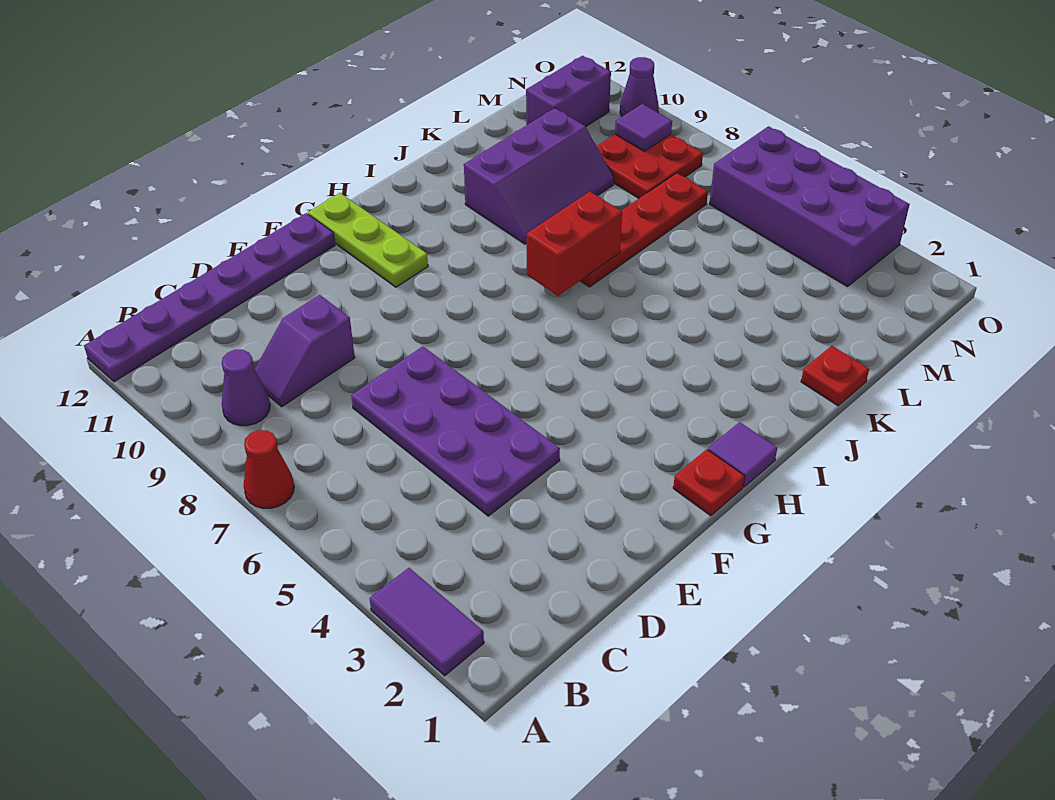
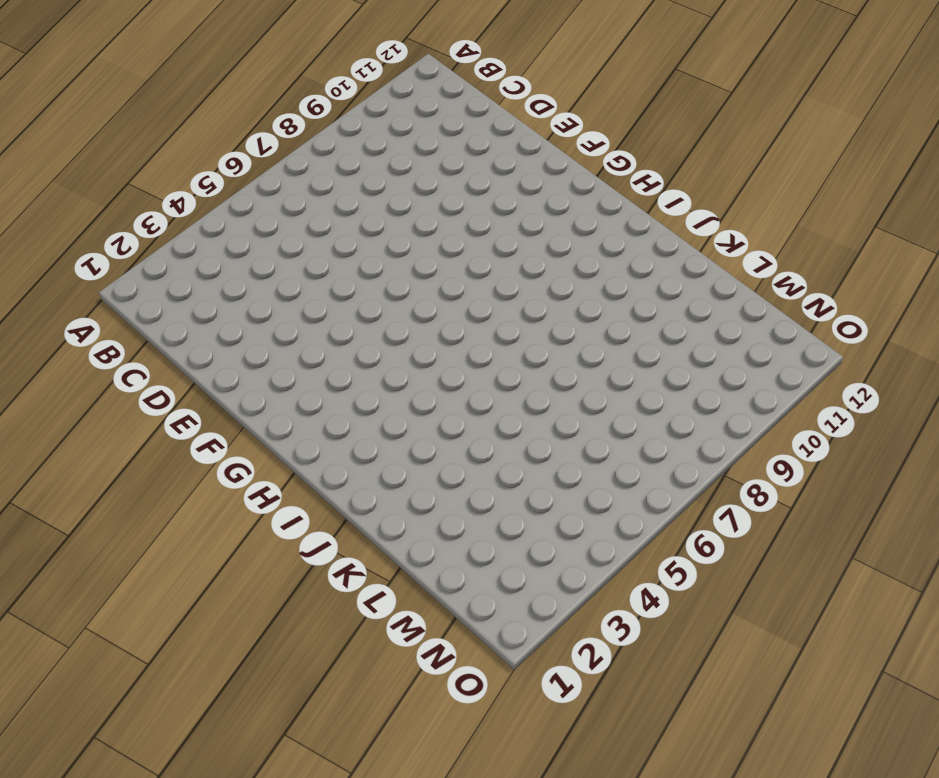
none -> purple tile A2:A3 level 1
none -> red cone A7 level 1
none -> purple plate A12:F12 level 1

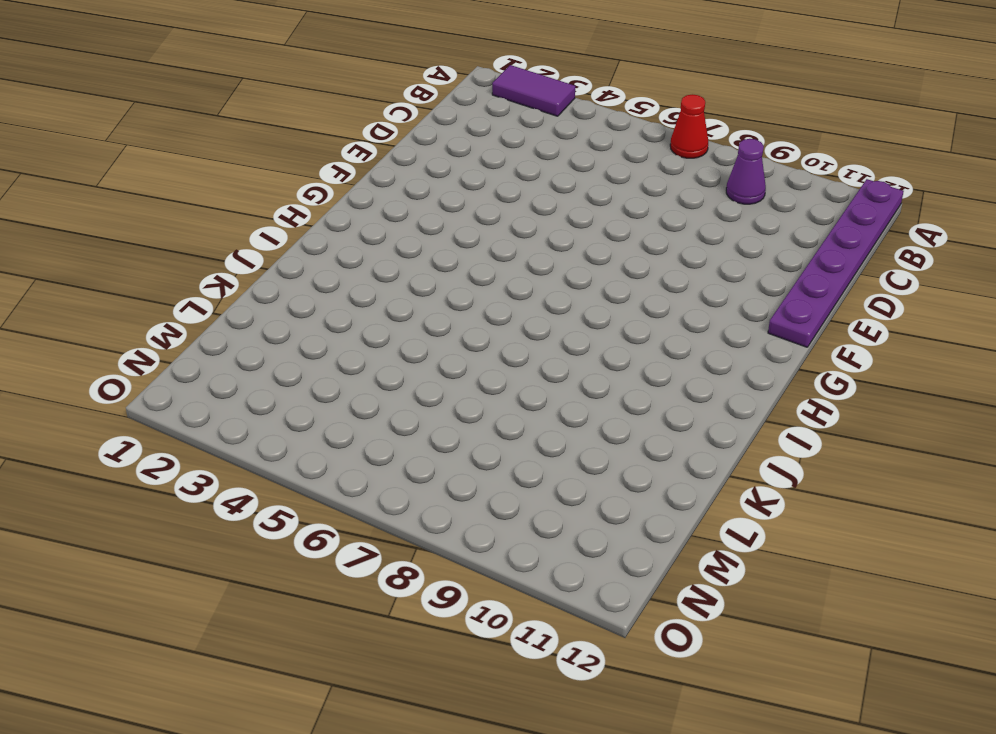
none -> purple slope C9:D9 level 1 top D
none -> purple plate D4:E7 level 1
none -> red plate G1 level 1

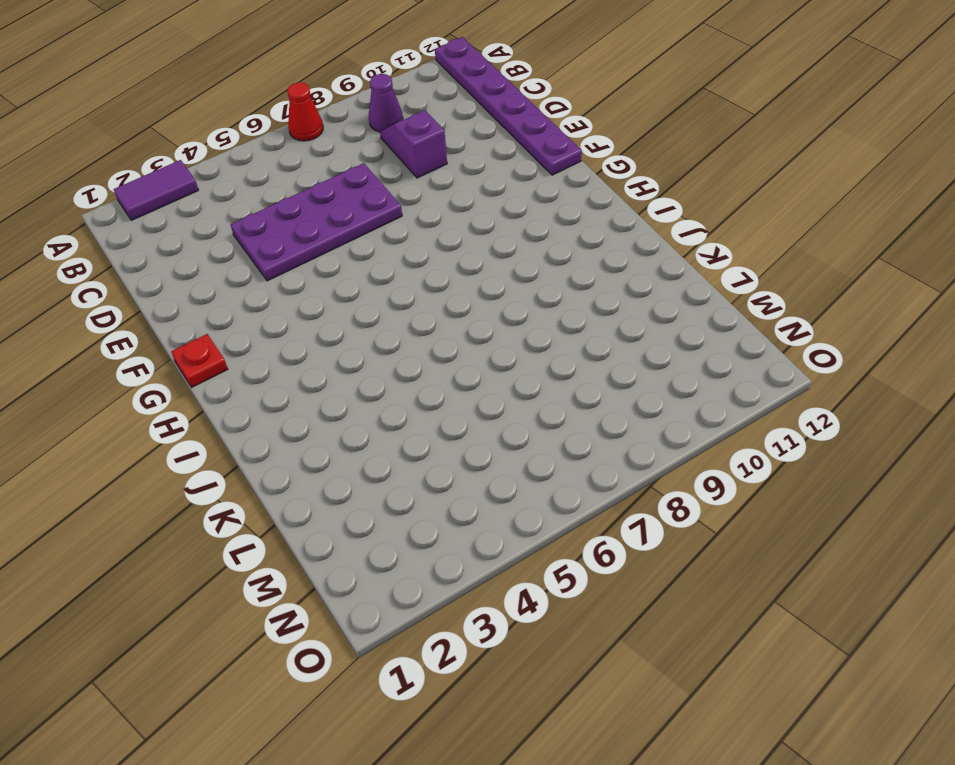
none -> lime plate G10:G12 level 1
none -> purple tile H1 level 1
none -> red plate J7:M7 level 1

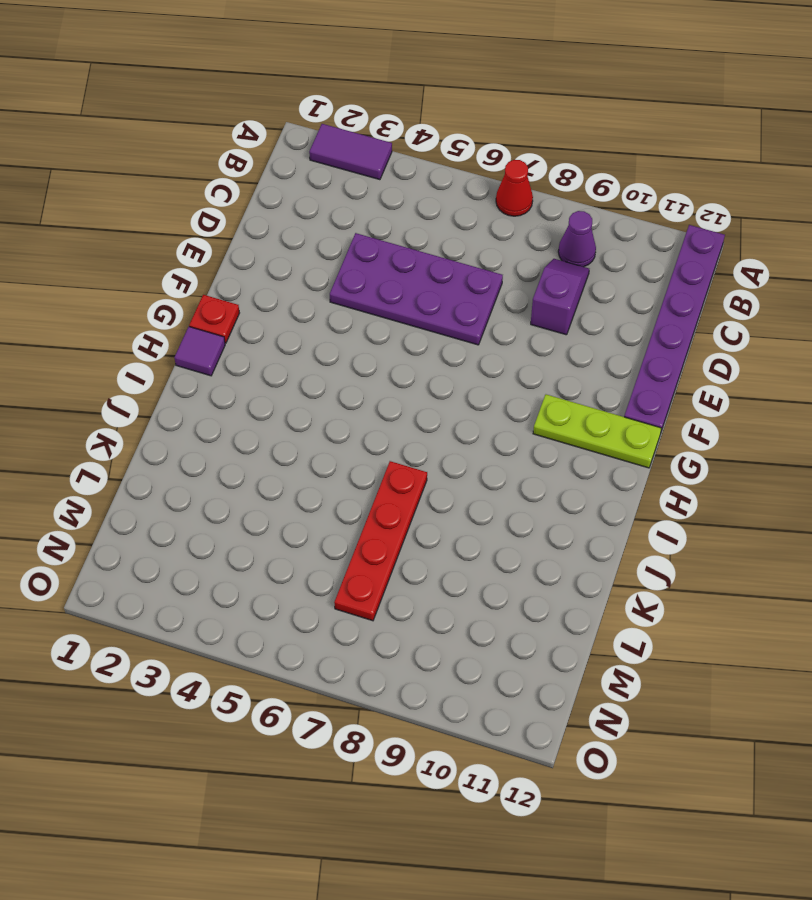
none -> purple slope J9:L10 level 1 top 10
none -> red plate K1 level 1
none -> red plate M8:N9 level 1

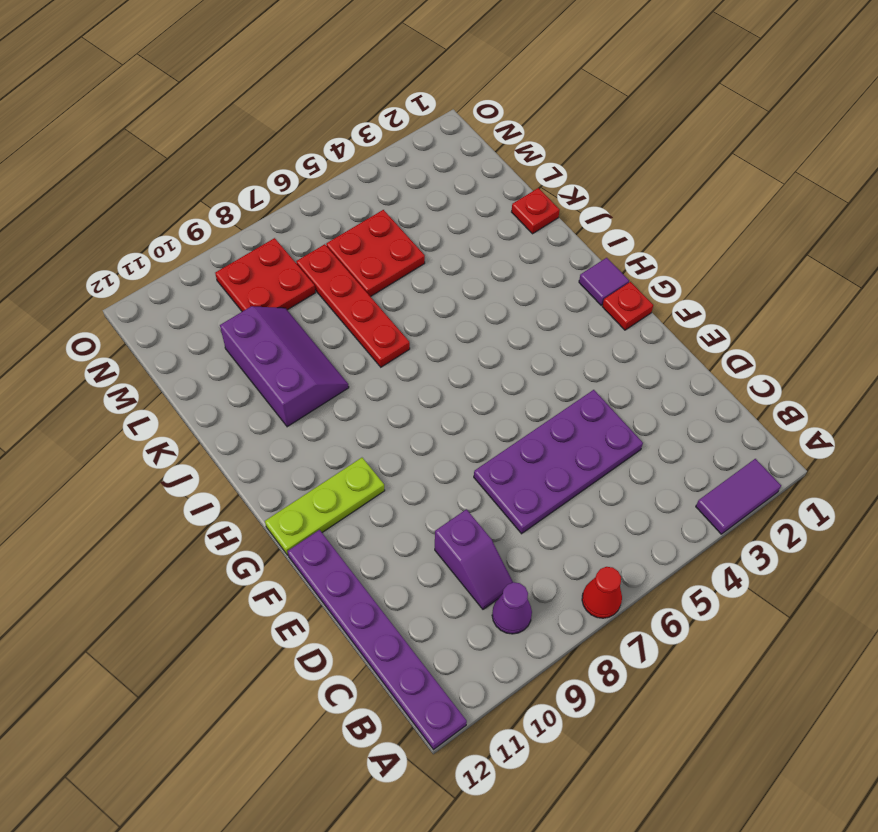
red plate L5:M6 level 1 -> none
none -> purple brick M11:N11 level 1
none -> purple brick N3:O6 level 1
none -> purple cone O10 level 1

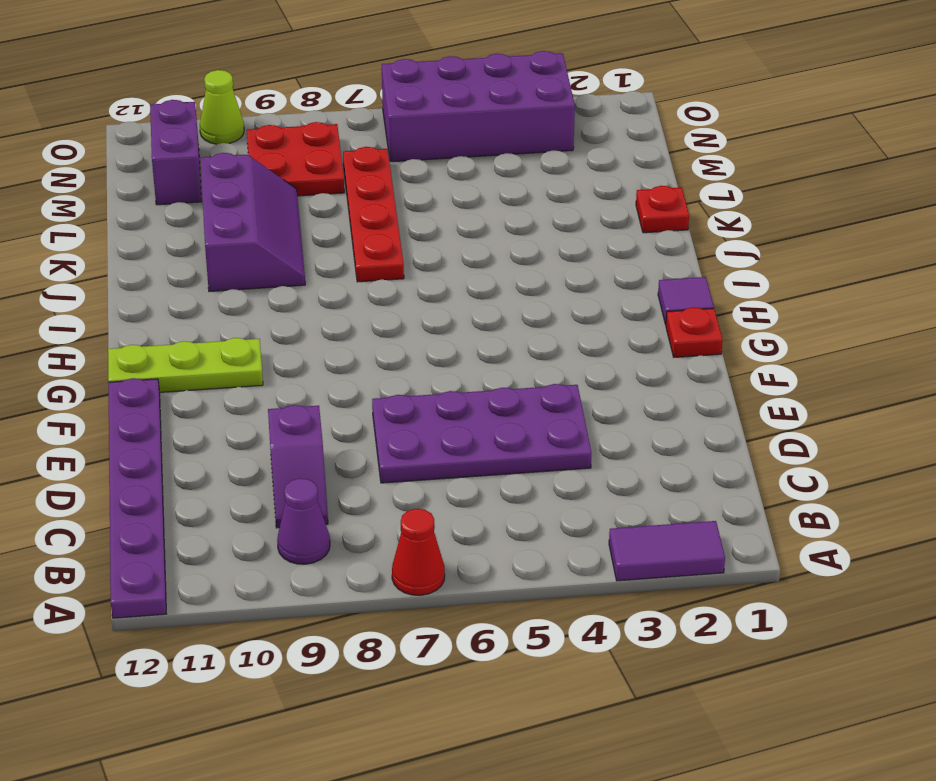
lime cone O10 level 1 -> purple cone O10 level 1
none -> red brick I7:J7 level 2
none -> purple tile N9 level 2

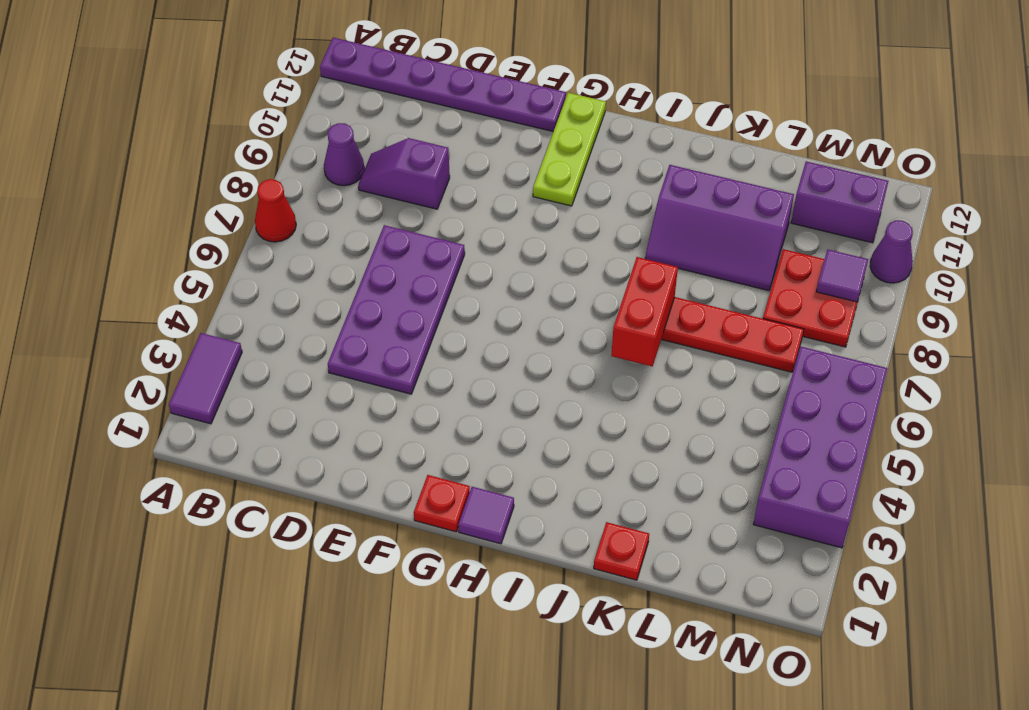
red brick J6:J7 level 2 -> red brick I7:J7 level 2

